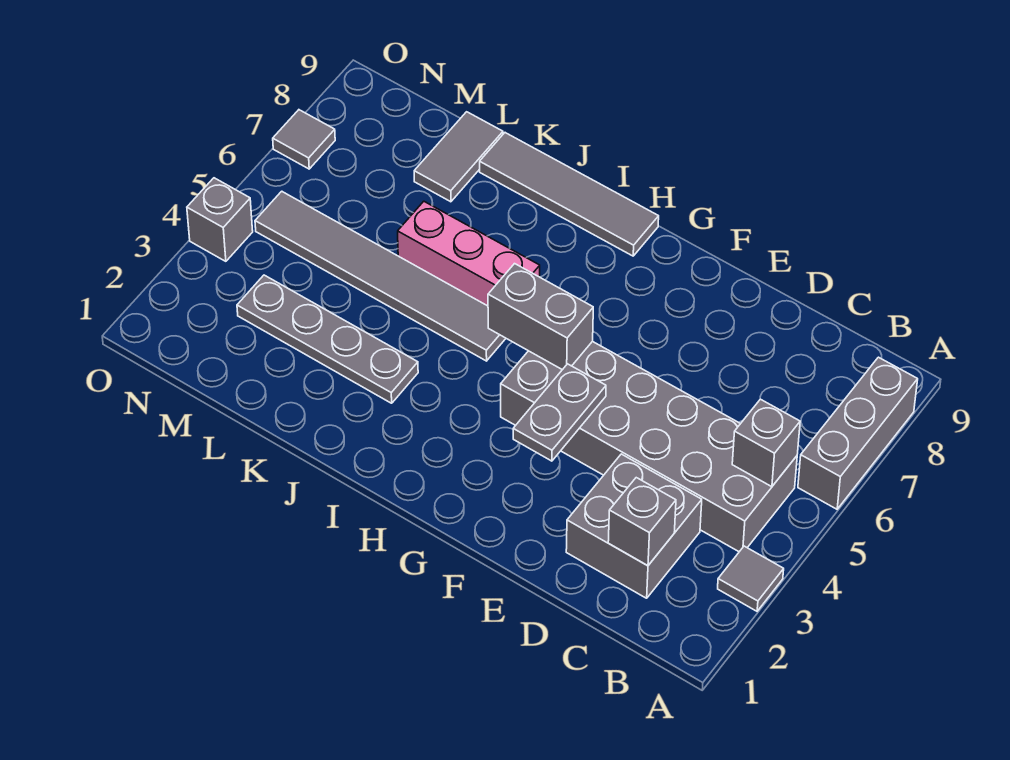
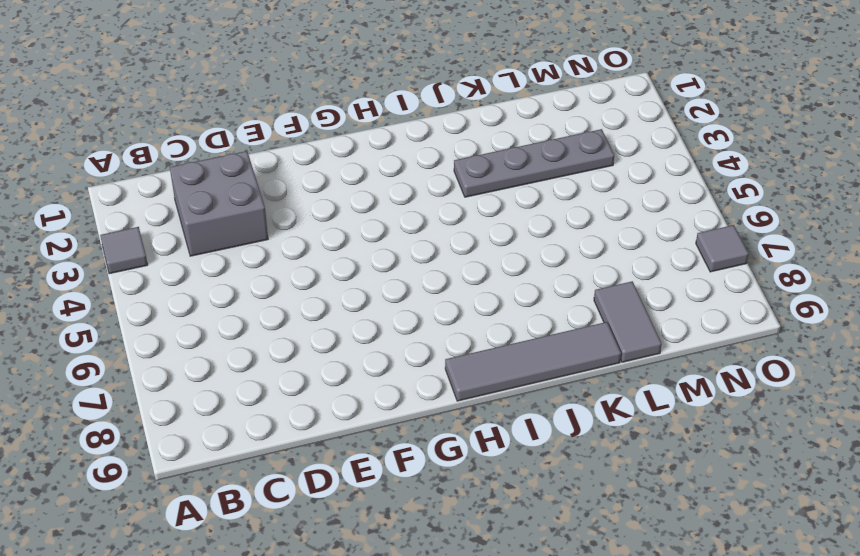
none -> grey brick A6:A8 level 1
none -> grey brick B4:G5 level 1
none -> grey tile I5:N5 level 1

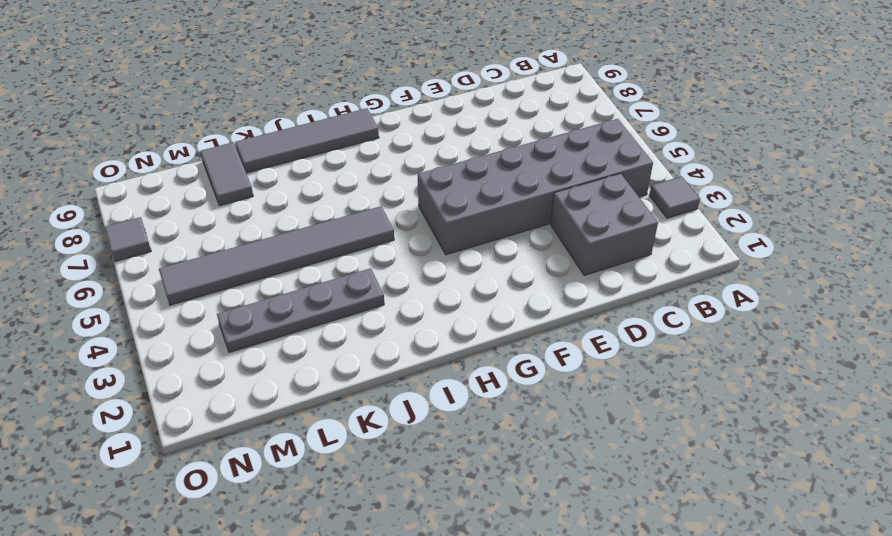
none -> grey brick A6:A8 level 1
none -> pink brick I6:K6 level 1
none -> grey brick O4 level 1

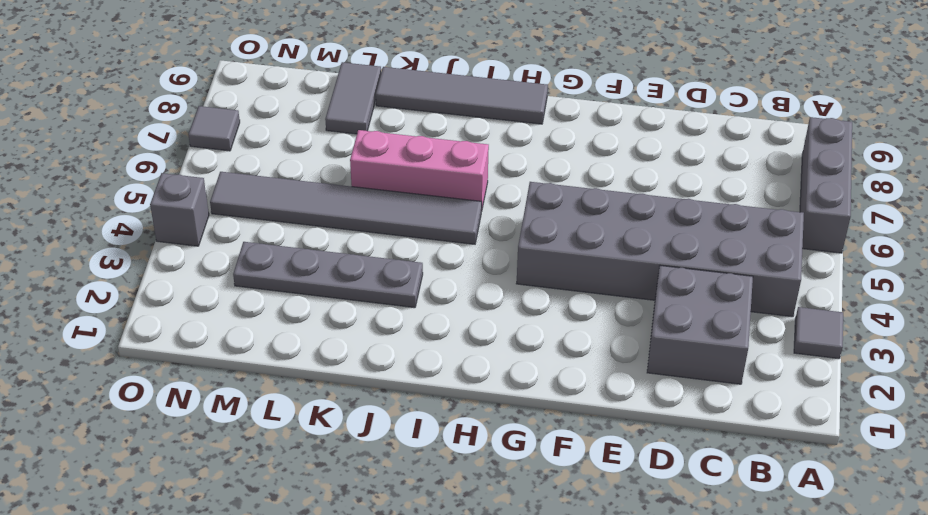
none -> grey brick B5 level 2
none -> grey brick C2 level 2
none -> grey plate F3:F4 level 2

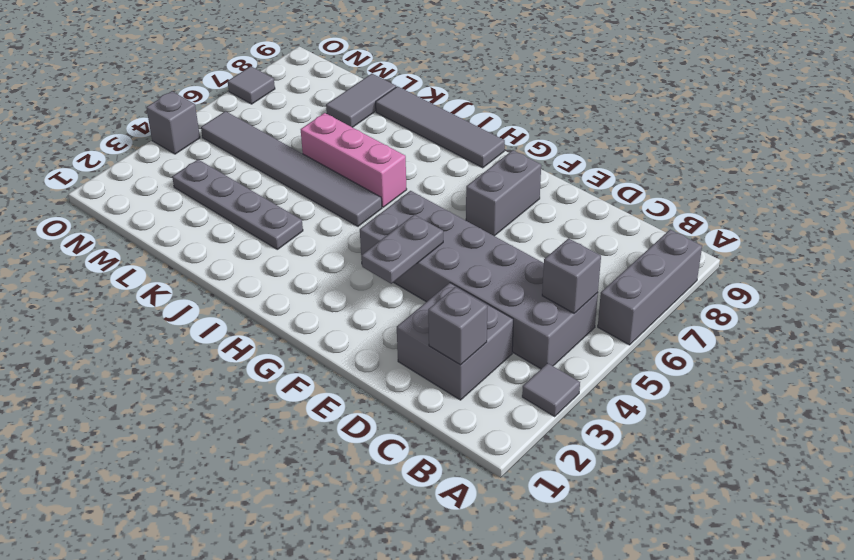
grey brick F7:F8 level 1 -> grey brick G5:H5 level 2

